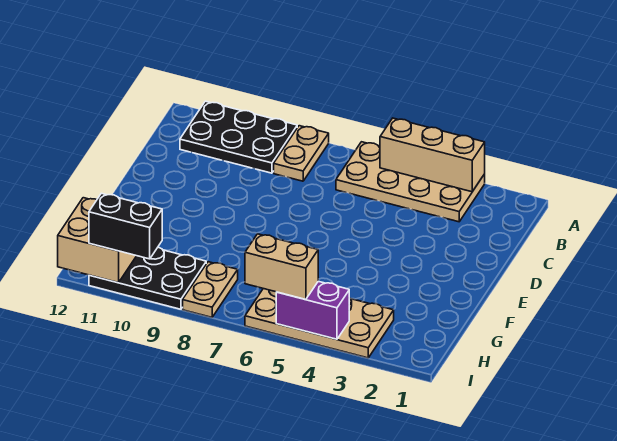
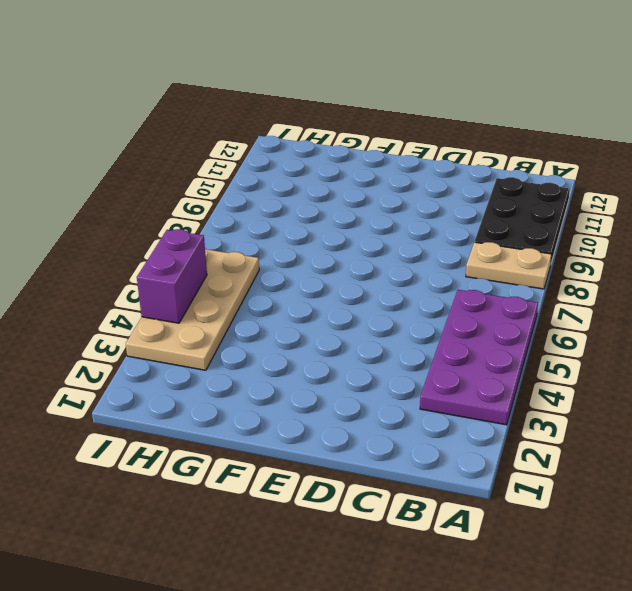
purple plate A3:B6 level 1 -> tan plate A3:B6 level 1
none -> tan plate H8:I8 level 1
none -> black plate H9:I11 level 1

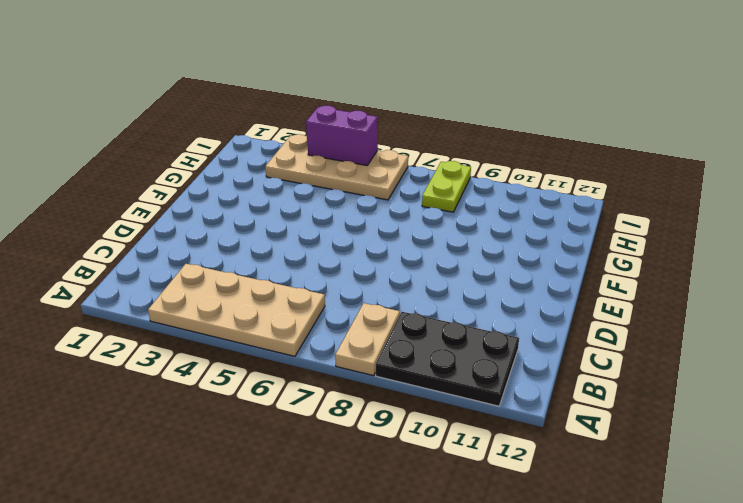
lime plate H8:I8 level 1 -> tan plate H8:I8 level 1
none -> black plate H9:I11 level 1
none -> tan brick A3:A5 level 2

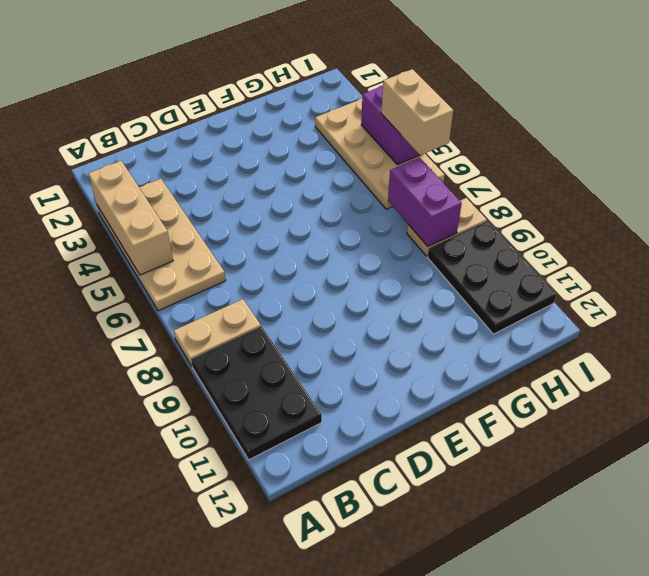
purple brick H7:H8 level 2 -> none
none -> tan brick H11:I12 level 2
none -> black brick I10:I11 level 3

